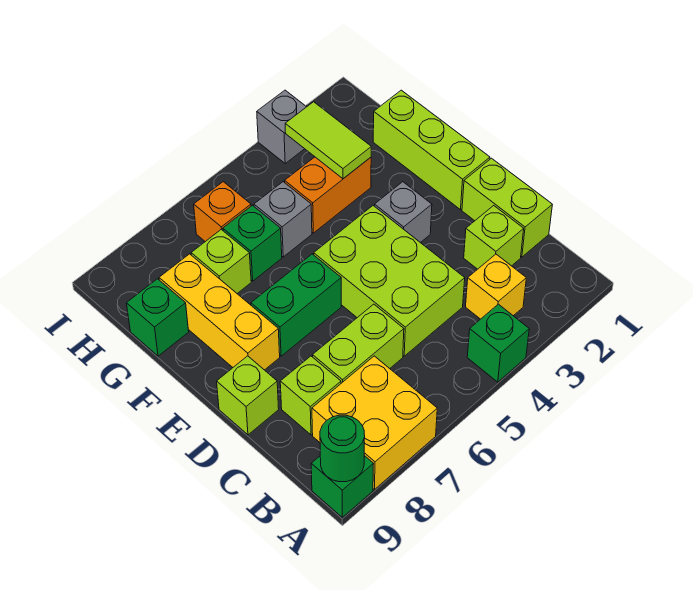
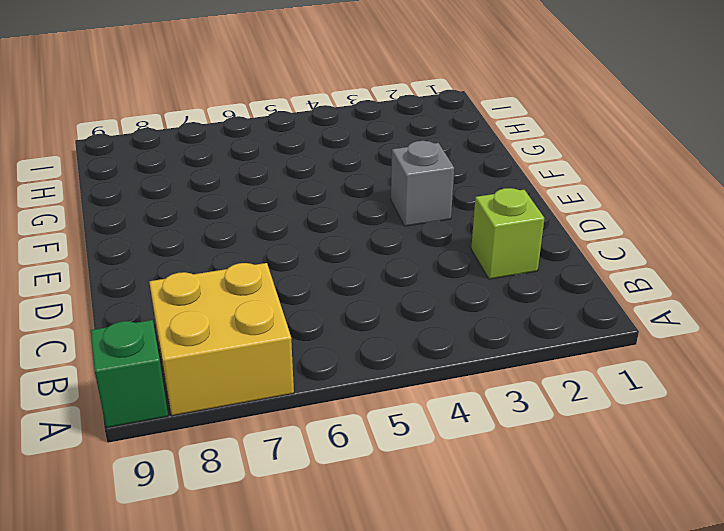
none -> green brick A4 level 1
none -> yellow brick B3 level 1
none -> lime brick C1:D1 level 1

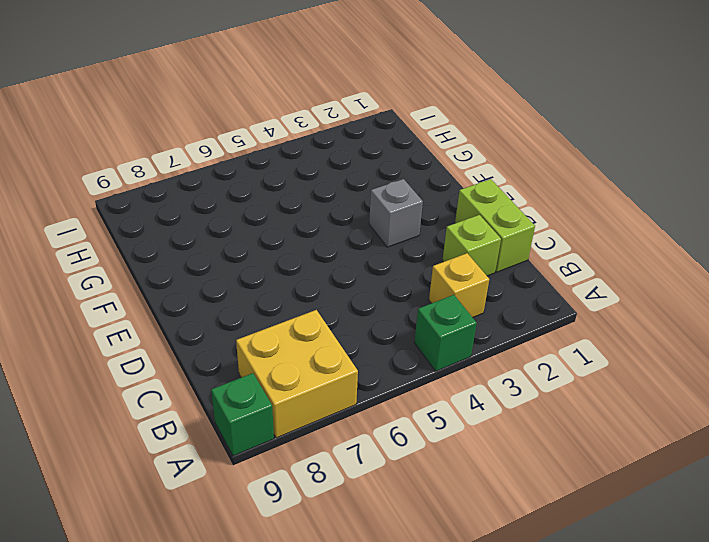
none -> lime brick C4:E5 level 1
none -> lime brick C6:C7 level 1
none -> lime brick C8 level 1

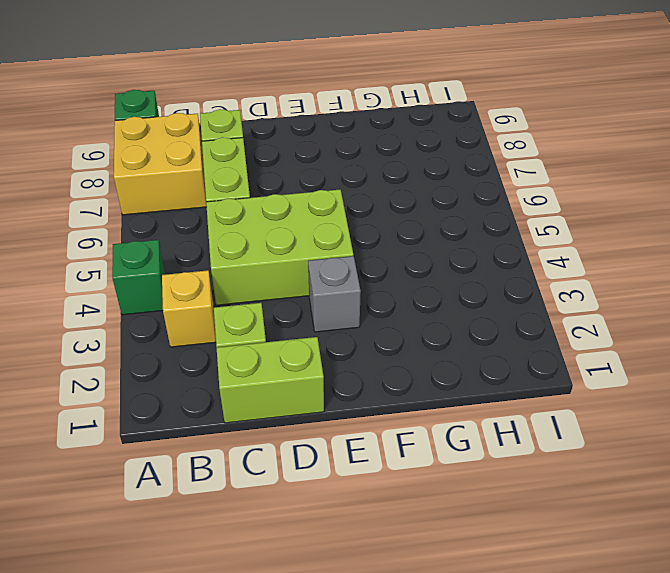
none -> lime brick D9 level 1
none -> lime brick E1:G1 level 1
none -> green brick E6:E7 level 1

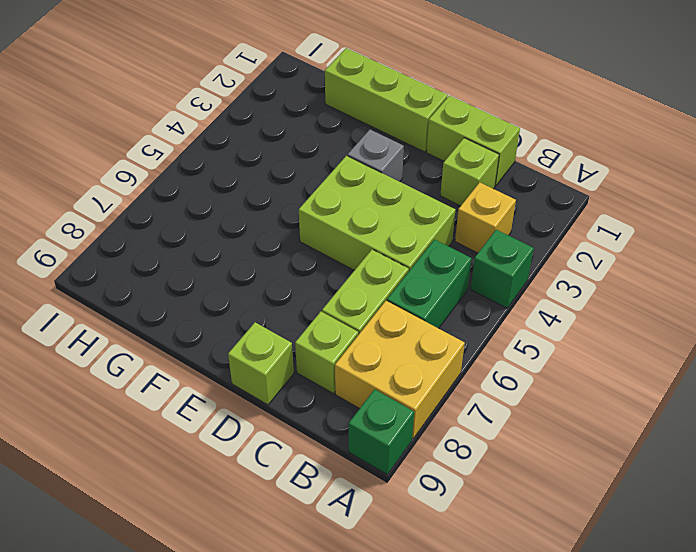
green brick B5:B6 level 1 -> green brick E6:E7 level 1
none -> yellow brick E8:G8 level 1
none -> orange brick G3:G4 level 1
none -> grey brick G5 level 1

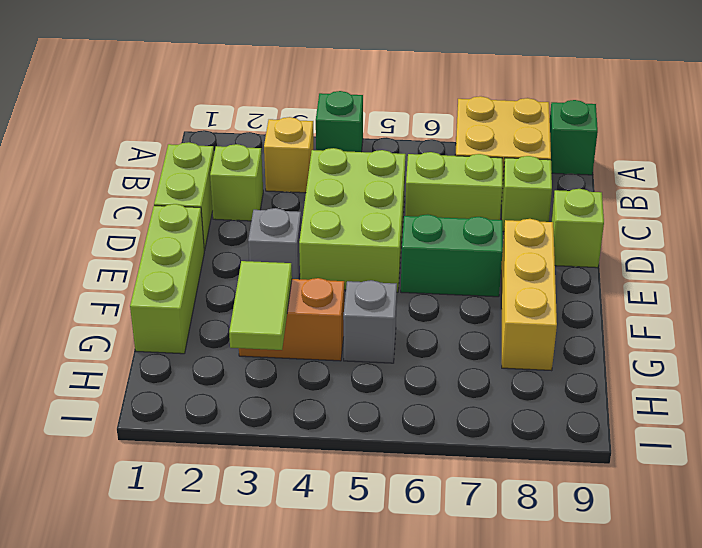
none -> green brick G6 level 1
none -> lime brick G7 level 1
none -> green brick G9 level 1

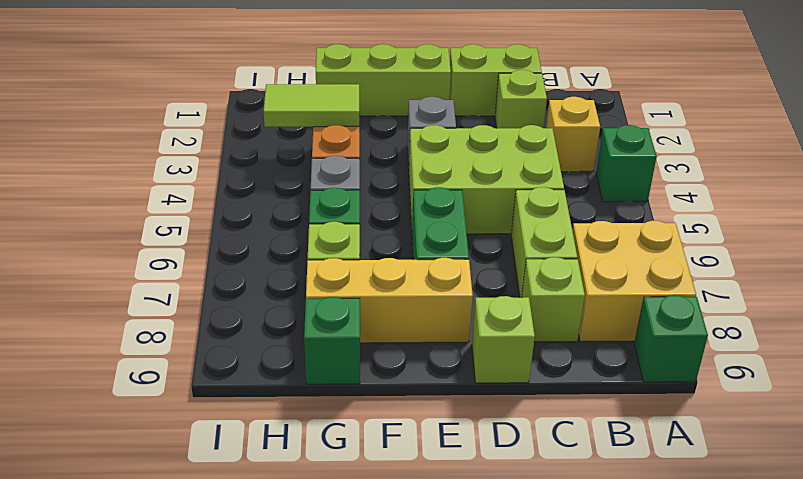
none -> orange brick H6 level 1
none -> grey brick I3 level 1
none -> green round brick A9 level 2

